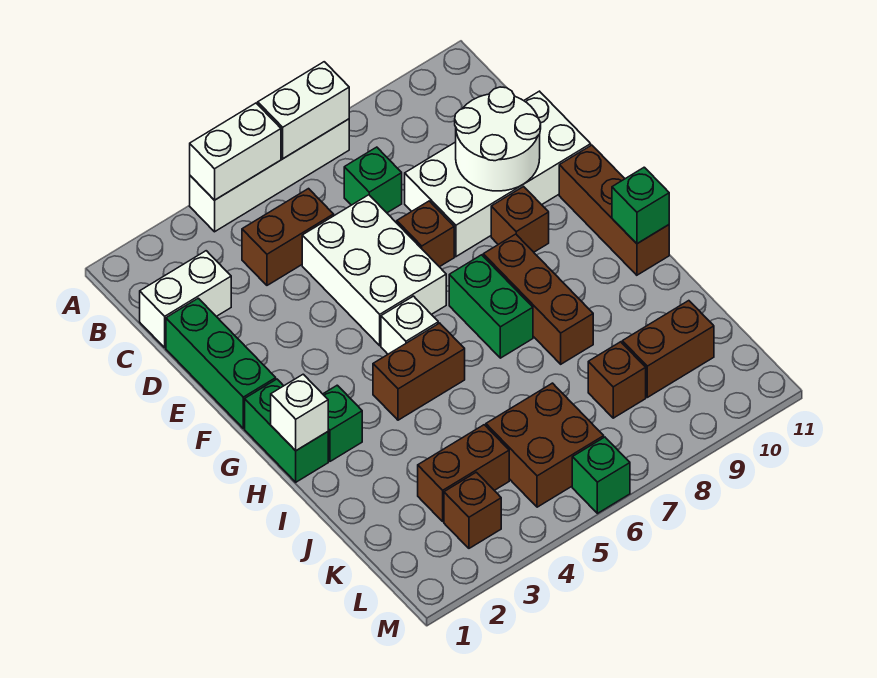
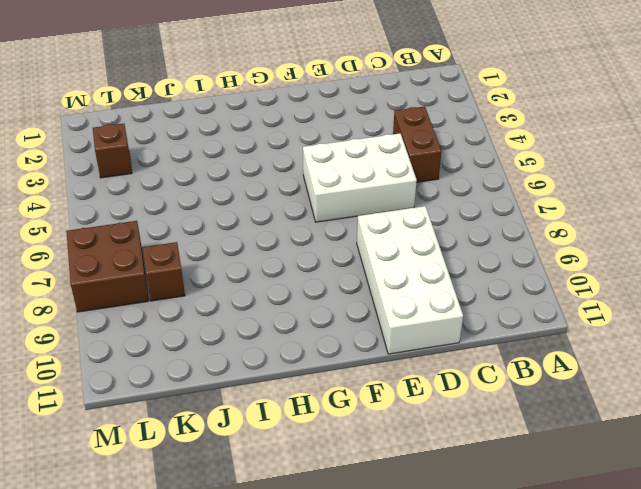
brown brick L7:M8 level 1 -> brown brick K5:L6 level 1
none -> white brick A4:A7 level 1
none -> white brick C1:C2 level 1
none -> green brick C7 level 1

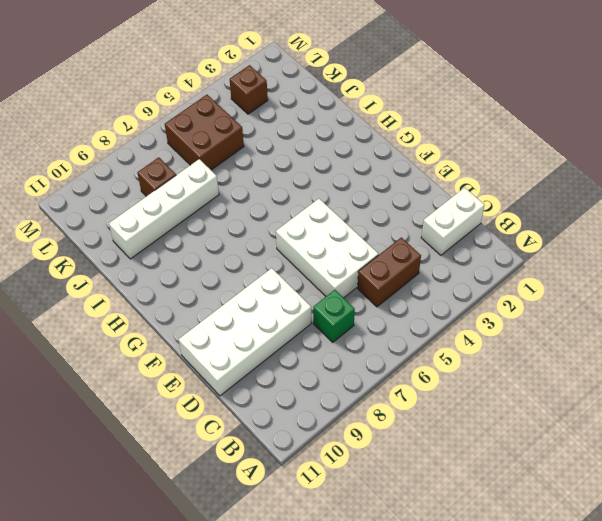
white brick J7:J10 level 1 -> white brick A4:A7 level 1
none -> green brick D1:F1 level 1
none -> brown brick E7 level 1
none -> brown brick F9 level 1

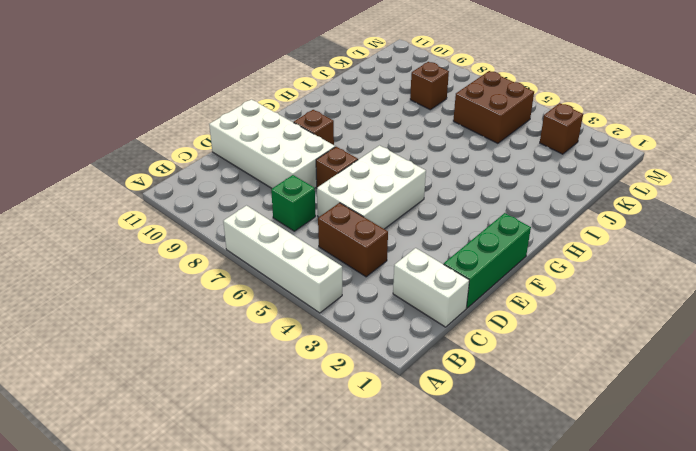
none -> brown brick F11:H11 level 1
none -> green brick G1:H1 level 1
none -> white brick G5 level 1

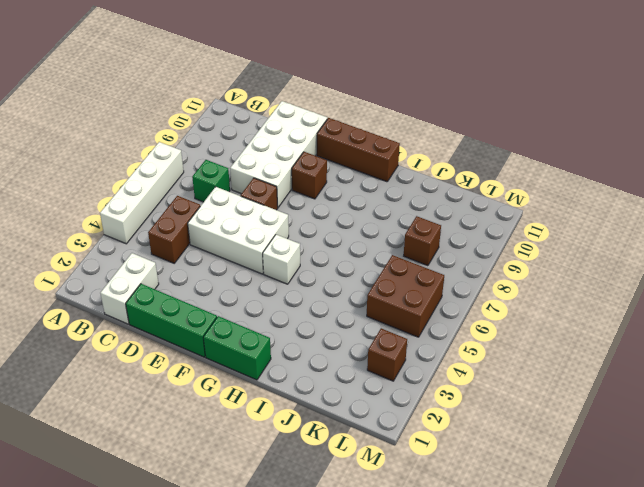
none -> green brick G7:H7 level 1
none -> brown brick G8:I8 level 1
none -> green brick H2 level 1

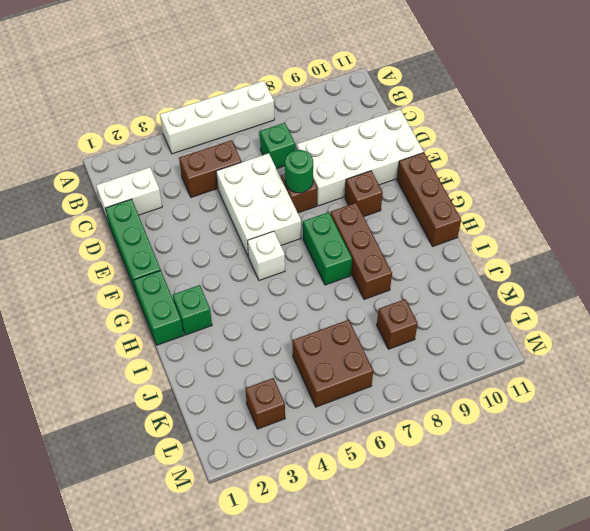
green round brick E7 level 2 -> none
none -> brown brick H4:H5 level 1
none -> brown brick K3:K4 level 1
none -> brown brick K9:K10 level 1

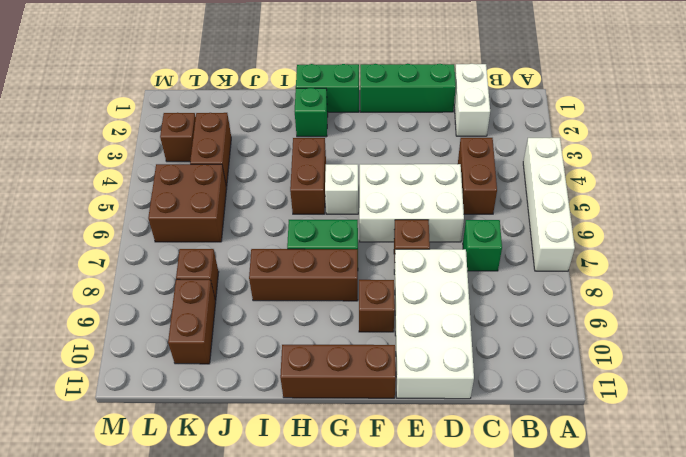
none -> green brick M6 level 1
none -> white brick A4:A5 level 2
none -> white brick A6:A7 level 2

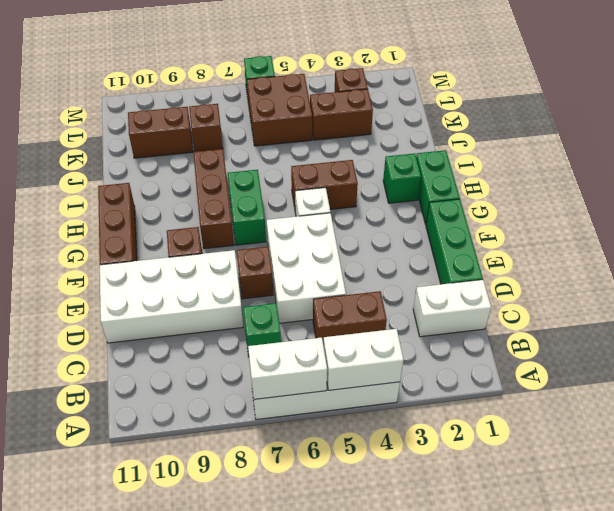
none -> white round brick D9:E10 level 2
none -> white brick H1 level 2
none -> green brick H11 level 2

